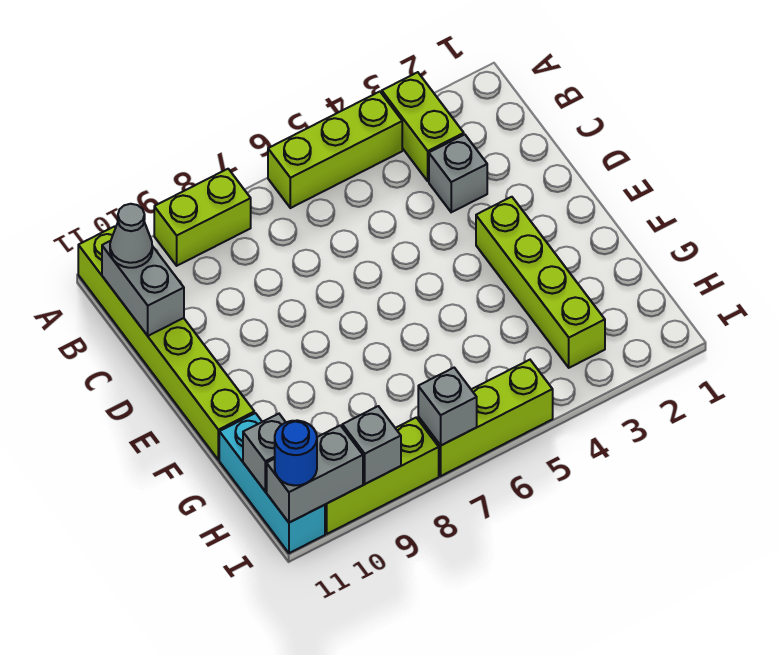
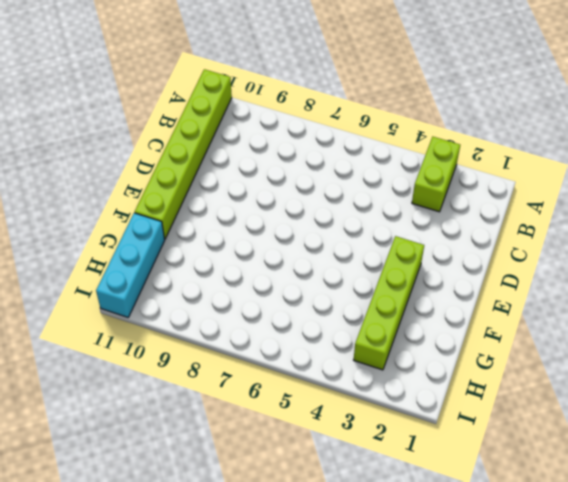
none -> lime brick A4:A6 level 1
none -> lime brick A8:A9 level 1
none -> grey brick C3 level 1

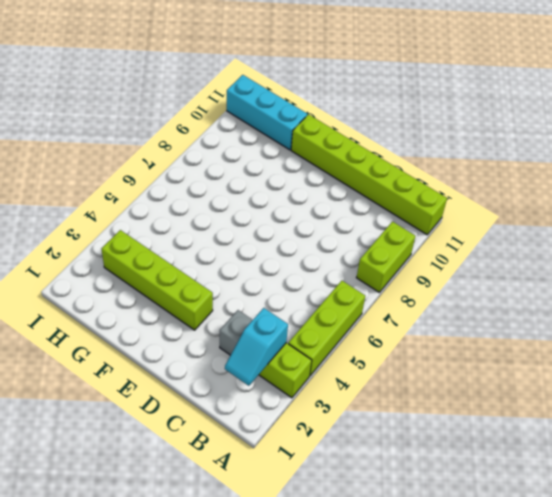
cyan slope B2:B3 level 2 top 3 -> none
none -> lime brick I5:I7 level 1
none -> lime brick I8:I10 level 1
none -> grey brick B11:C11 level 2

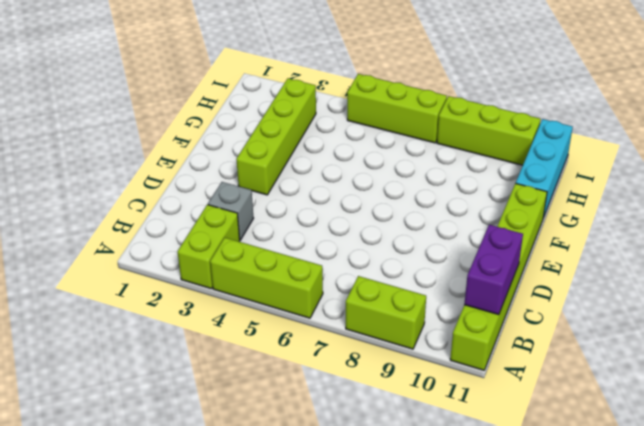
purple brick B11:C11 level 2 -> grey brick B11:C11 level 2
none -> grey brick H11 level 2
none -> grey brick I7 level 2
none -> grey brick I9 level 2

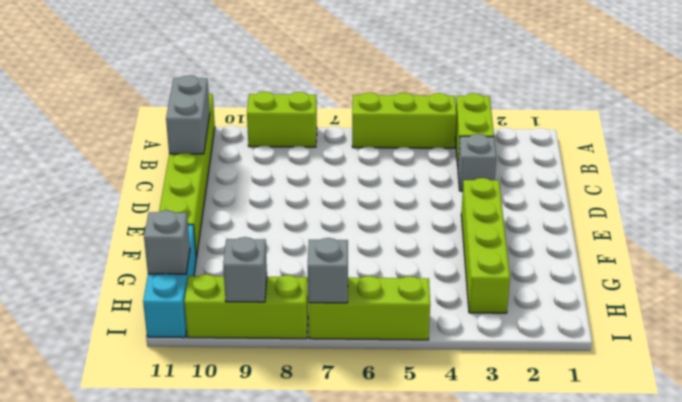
none -> grey brick I10:I11 level 2
none -> grey cone B11 level 3
none -> blue round brick I11 level 3

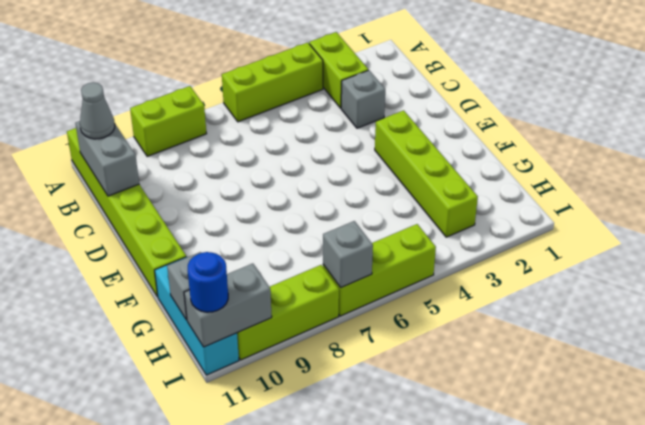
none -> grey brick I9 level 2

